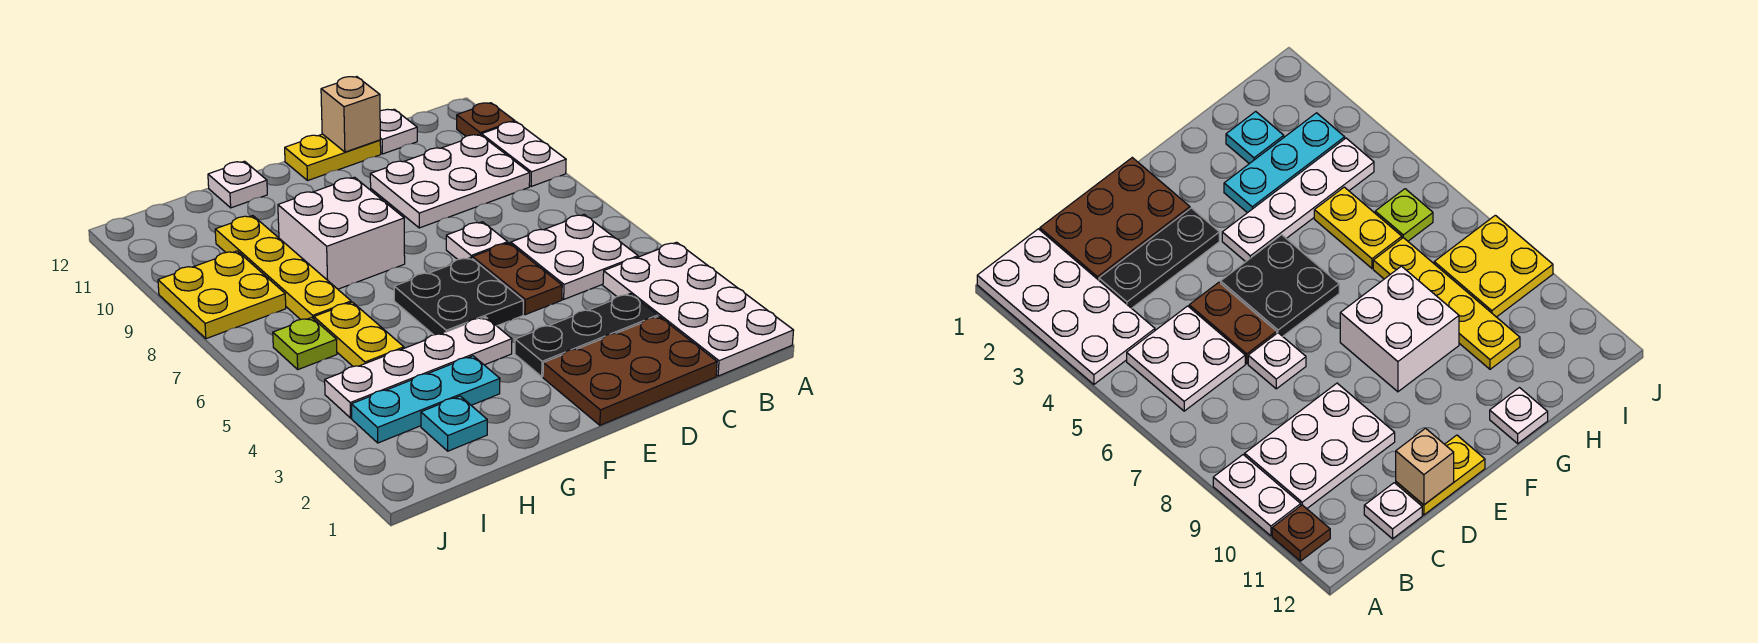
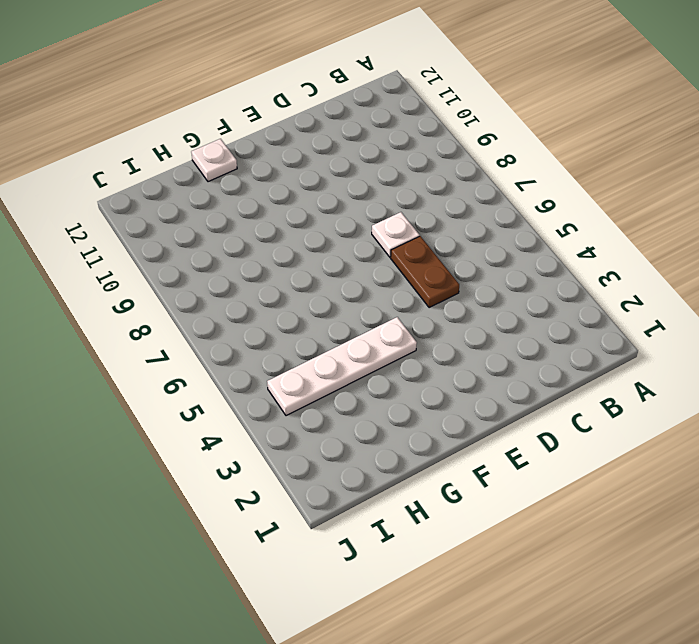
none -> white plate A1:B4 level 1
none -> white plate A9:A10 level 1
none -> brown plate A11 level 1

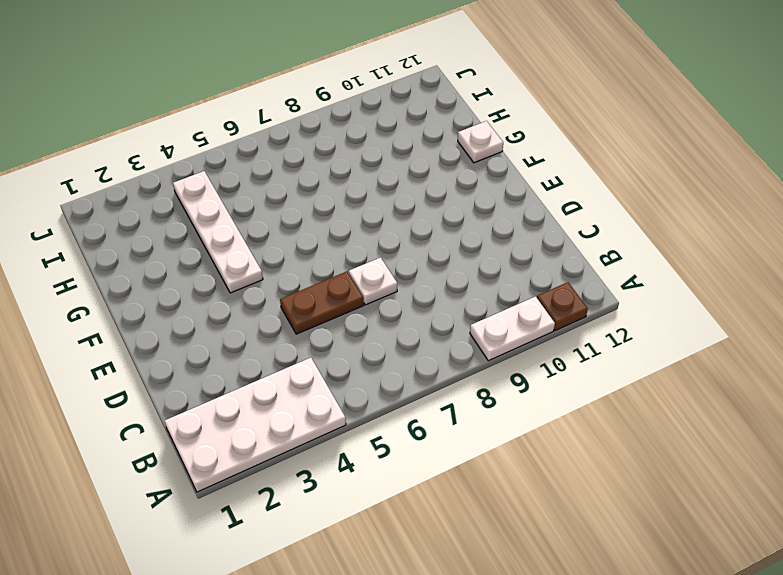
none -> white plate B5:C6 level 1
none -> white plate B9:D10 level 1
none -> brown plate C1:E2 level 1

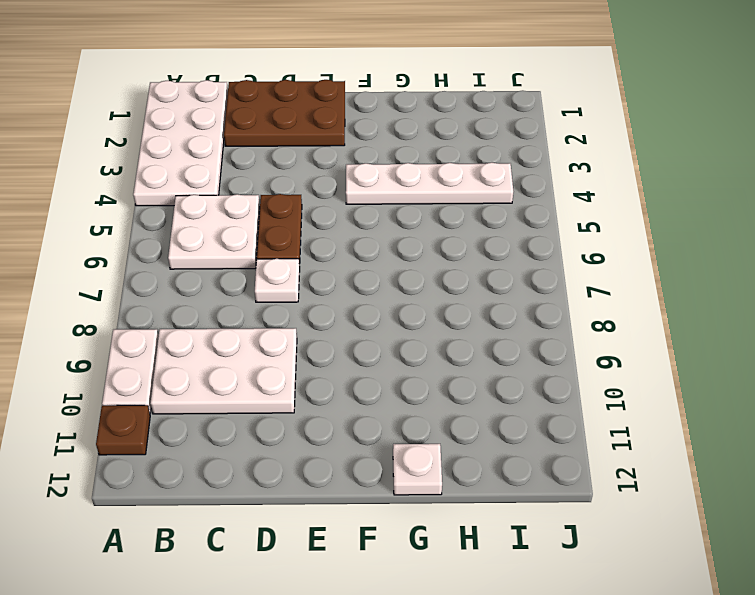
none -> black plate C3:E3 level 1
none -> white plate C12 level 1
none -> yellow plate D12:E12 level 1

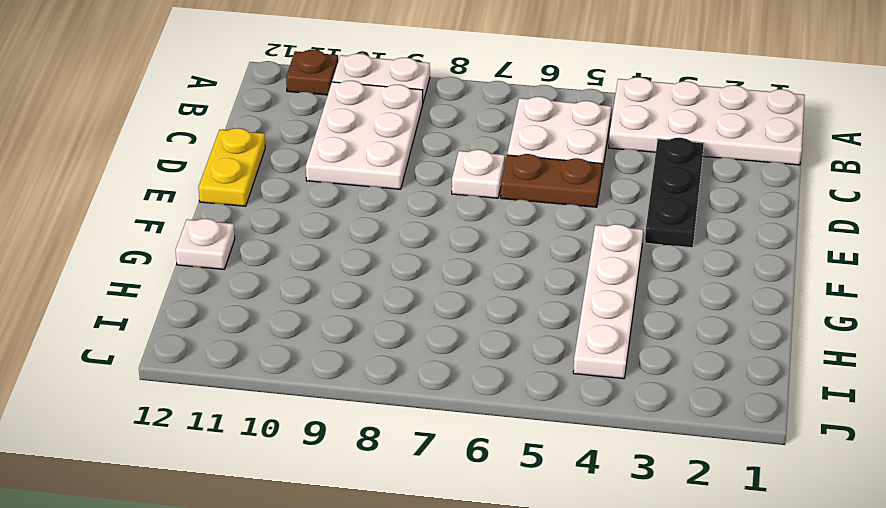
none -> brown plate C1:E2 level 1
none -> white plate C12 level 1
none -> black plate E5:F6 level 1

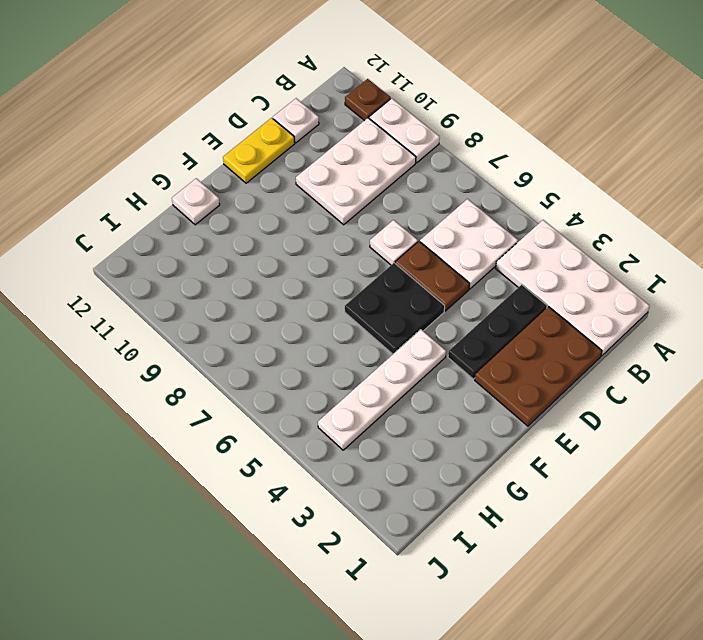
none -> white brick F8:G9 level 1
none -> cyan plate G3:I3 level 1
none -> cyan plate H2 level 1

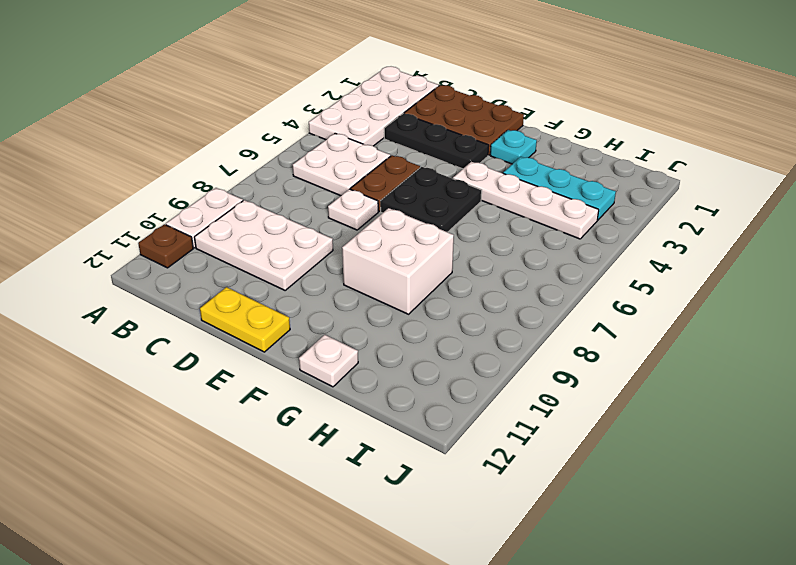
cyan plate F2 level 1 -> cyan plate H2 level 1
none -> white plate C12 level 1
none -> yellow plate H5:H6 level 1
none -> yellow plate H7:H10 level 1

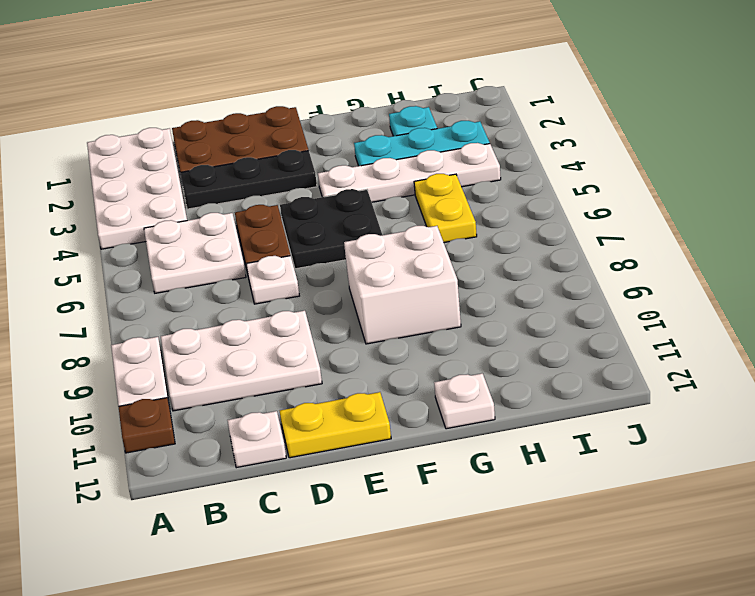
none -> yellow plate H7:H10 level 1
none -> lime plate I6 level 1
none -> yellow plate I8:J9 level 1

